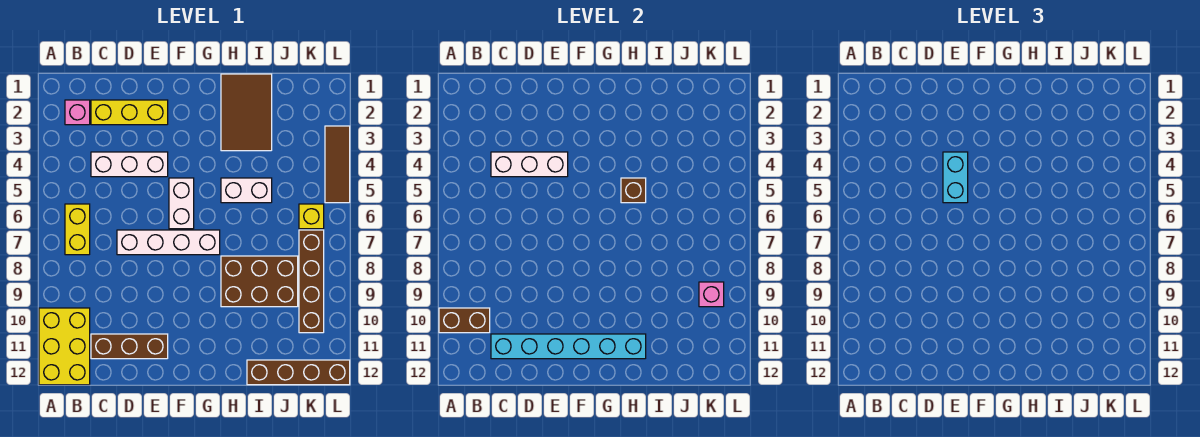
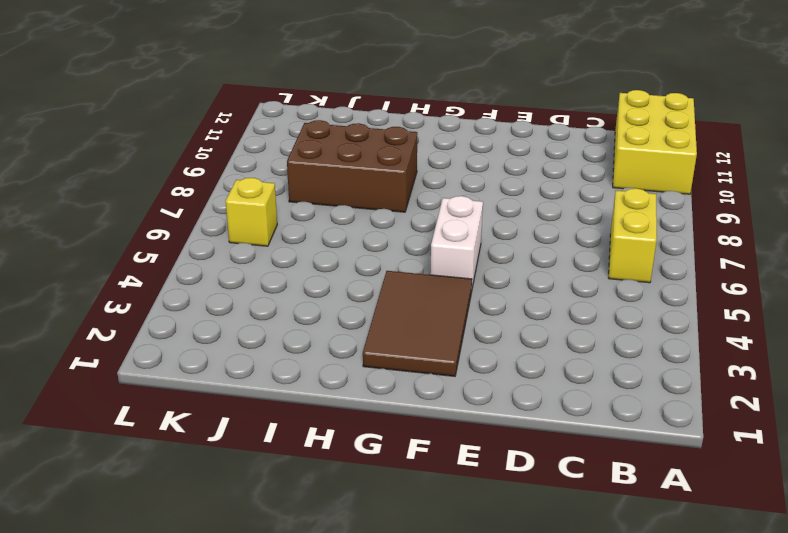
brown tile F2:G4 level 1 -> brown tile H1:I3 level 1
none -> pink brick B2 level 1
none -> yellow brick C2:E2 level 1
none -> white brick C4:E4 level 1

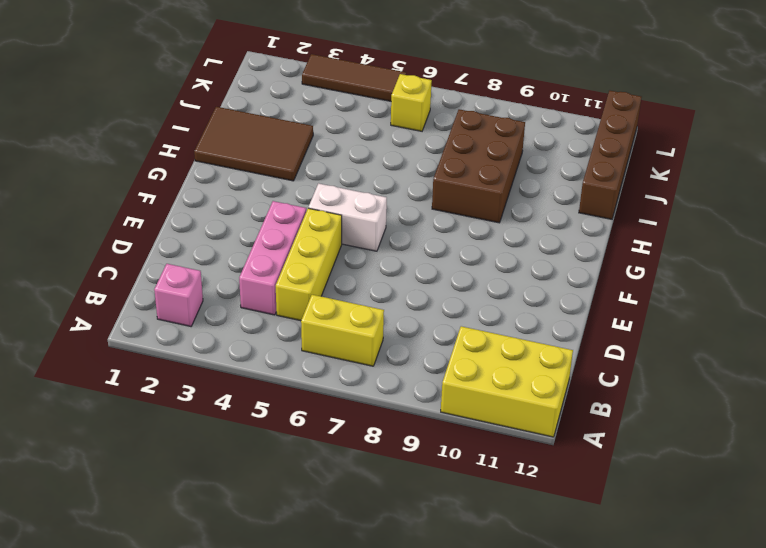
pink brick C4:E4 level 1 -> white brick C4:E4 level 1
yellow brick C5:E5 level 1 -> yellow brick C2:E2 level 1
none -> brown brick C11:E11 level 1
none -> white brick D7:G7 level 1
none -> white brick H5:I5 level 1

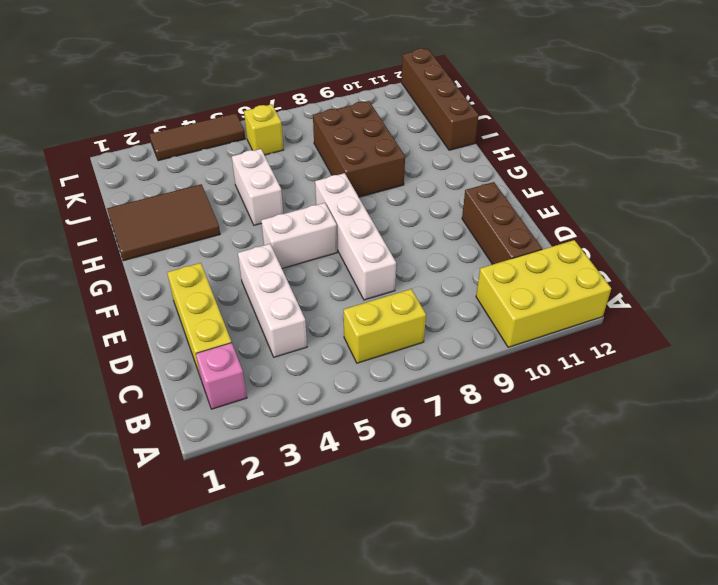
none -> brown brick K7:K10 level 1
none -> brown brick A10:B10 level 2
none -> white brick C4:E4 level 2

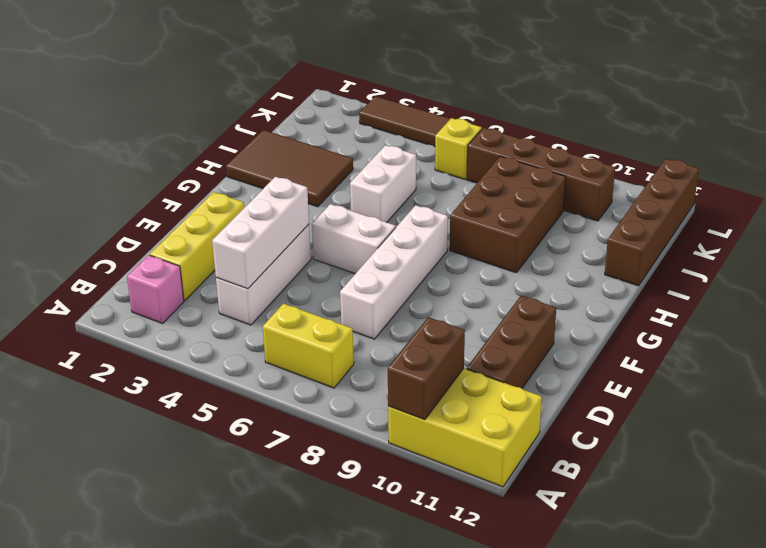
none -> cyan brick C11:H11 level 2
none -> brown brick H5 level 2
none -> pink brick K9 level 2

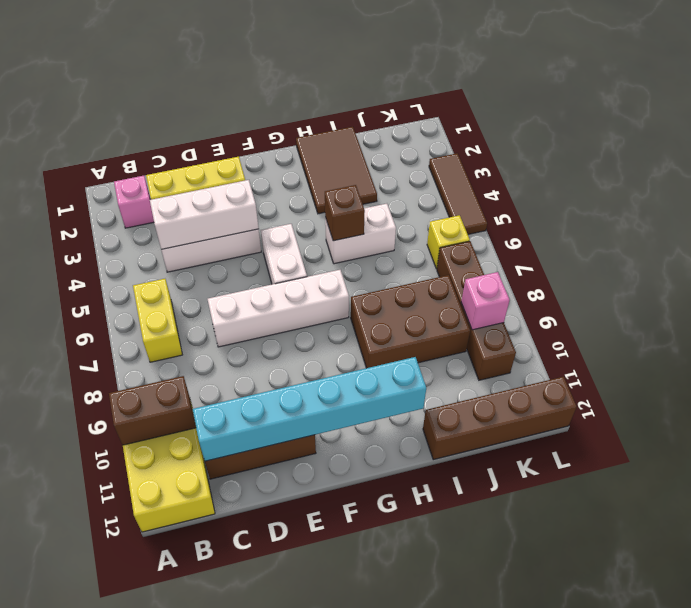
none -> cyan brick E4:E5 level 3

